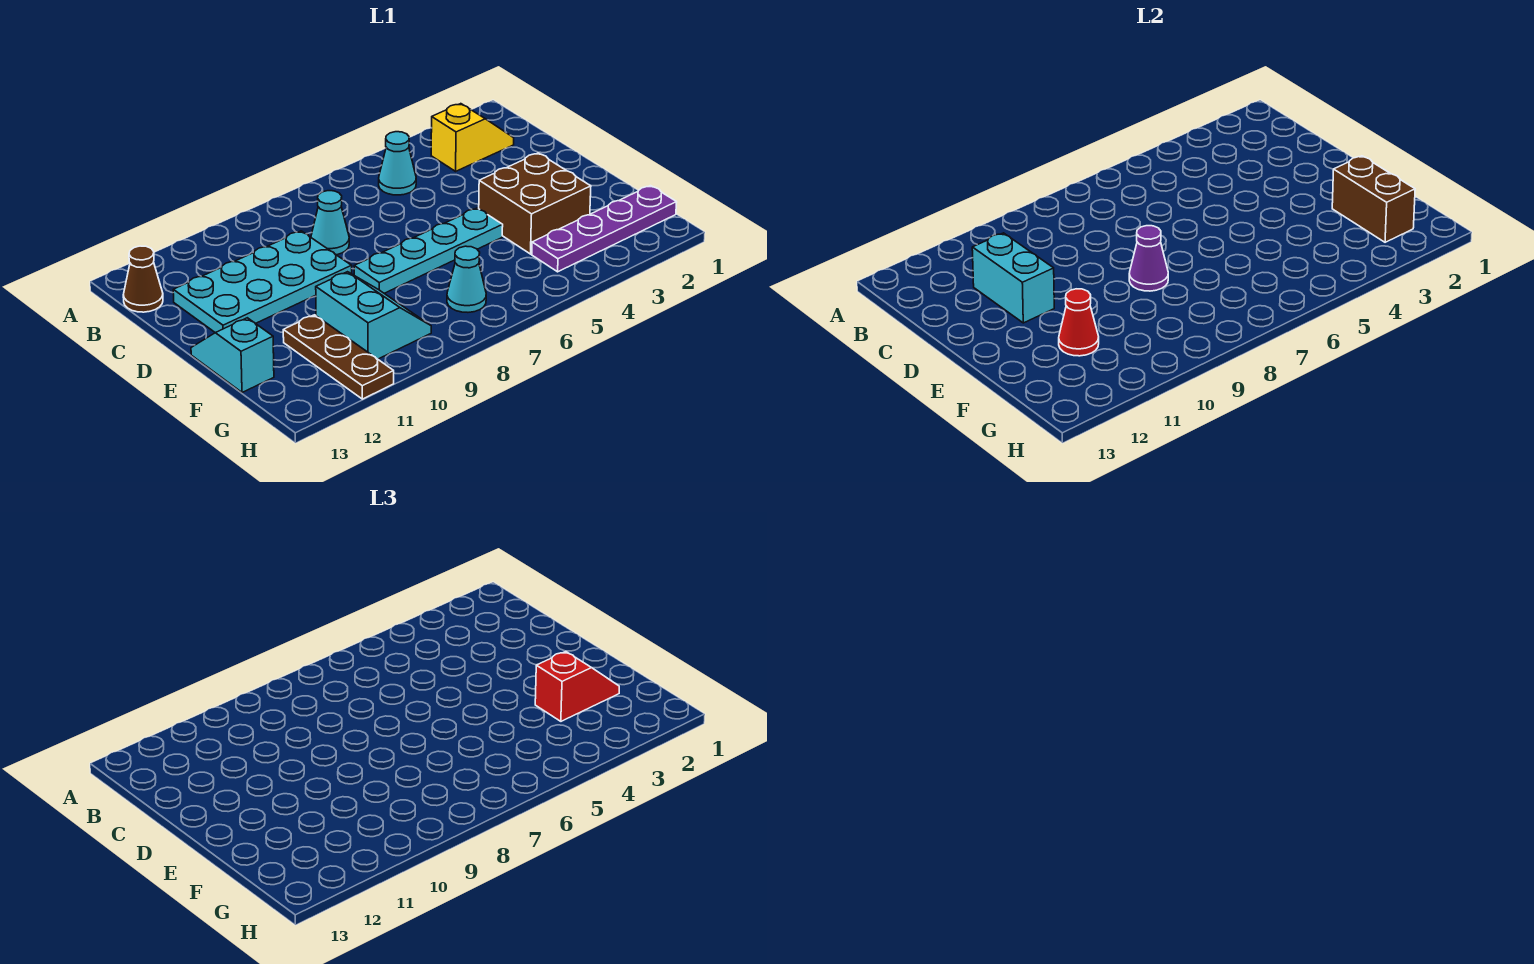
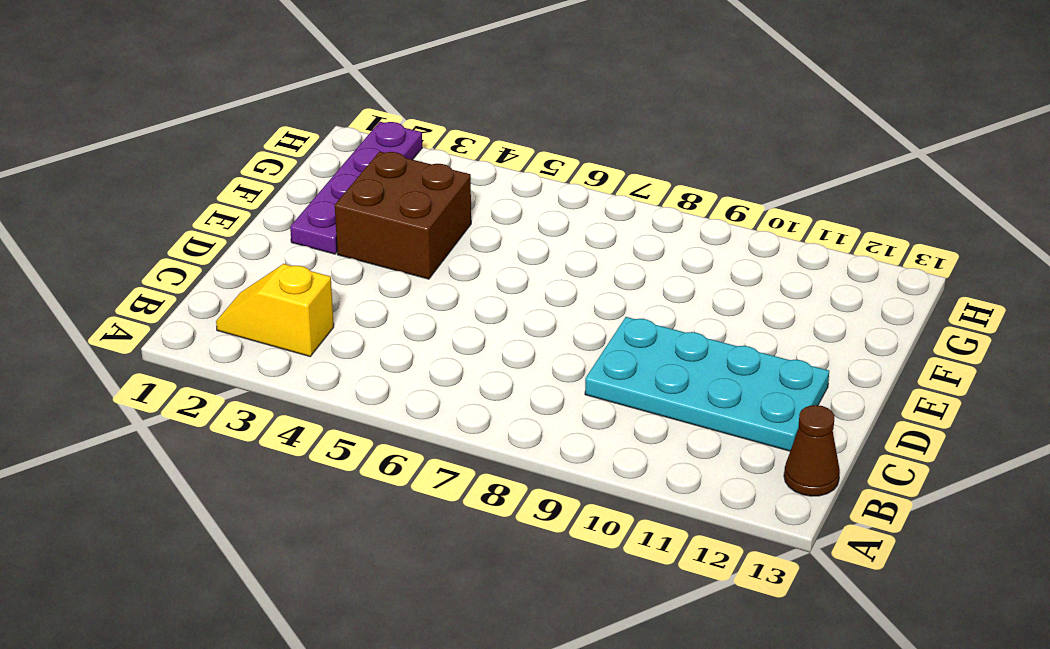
purple plate E2:H2 level 1 -> purple plate G1:G4 level 1
none -> cyan cone B5 level 1
none -> cyan cone C8 level 1
none -> cyan plate E5:E8 level 1

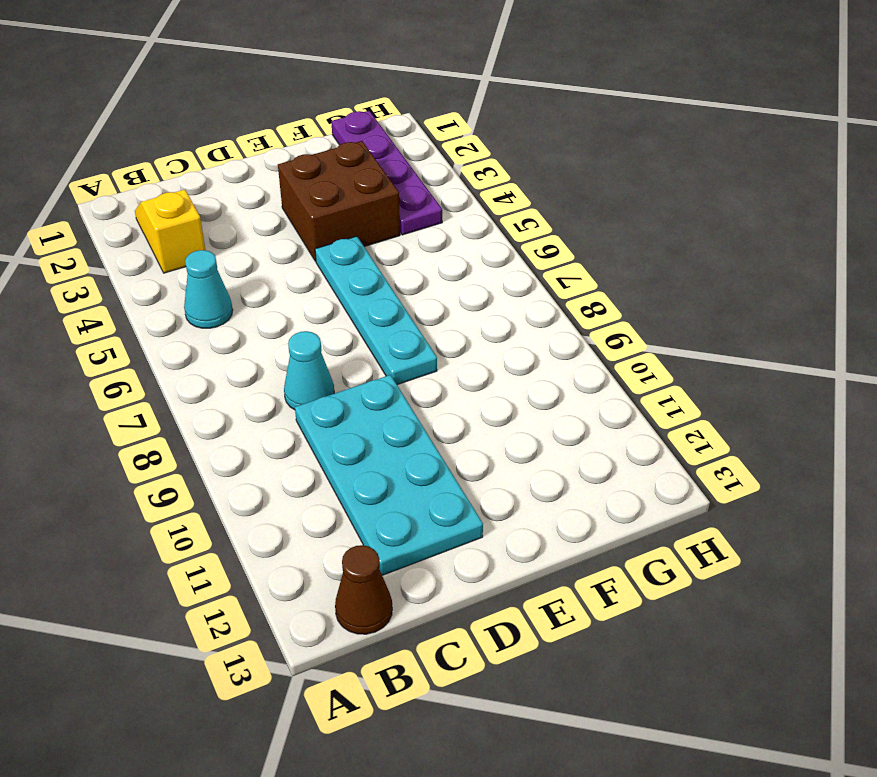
none -> cyan slope E13:F13 level 1 top F
none -> cyan slope F9:G10 level 1 top 10
none -> brown plate F11:H11 level 1

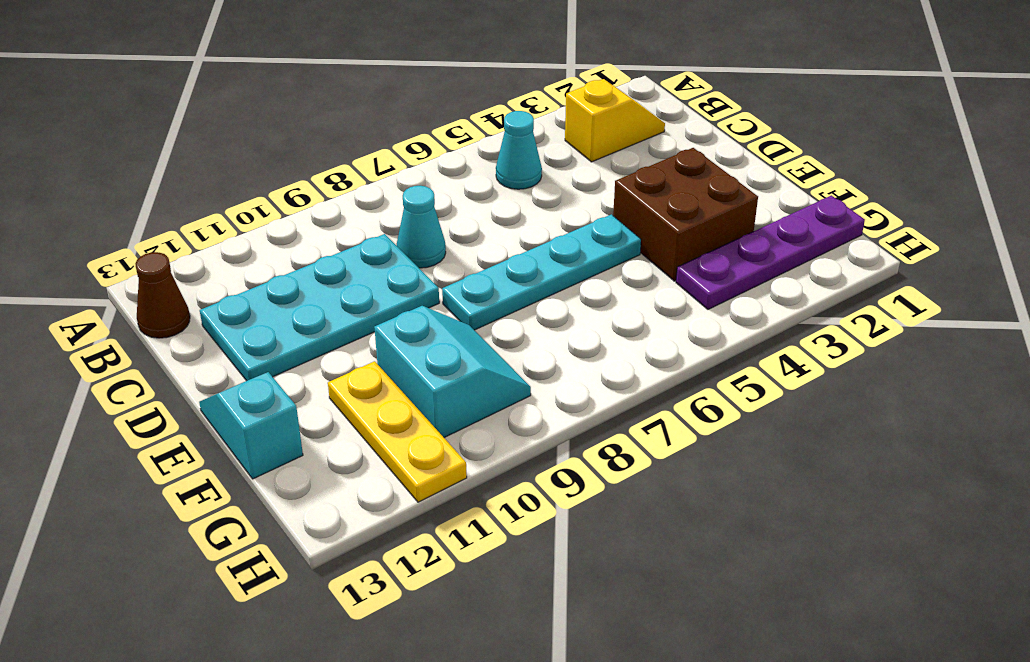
yellow plate F11:H11 level 1 -> brown plate F11:H11 level 1
none -> cyan cone G7 level 1
none -> cyan brick C11:D11 level 2
none -> purple cone E8 level 2

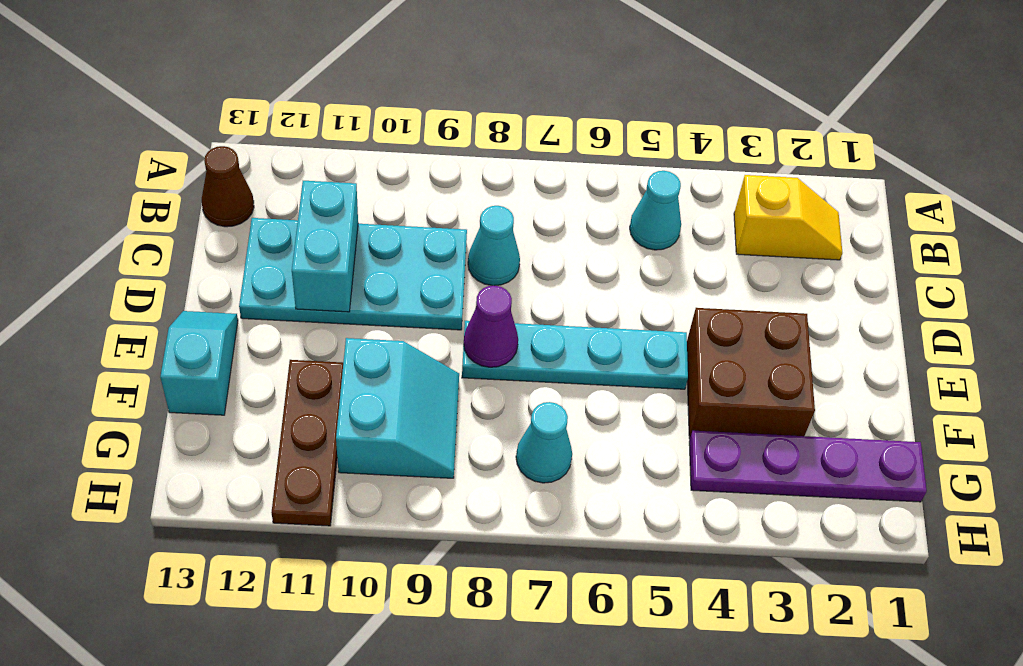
none -> brown brick F2:G2 level 2
none -> red cone F11 level 2
none -> red slope F2:F3 level 3 top 3

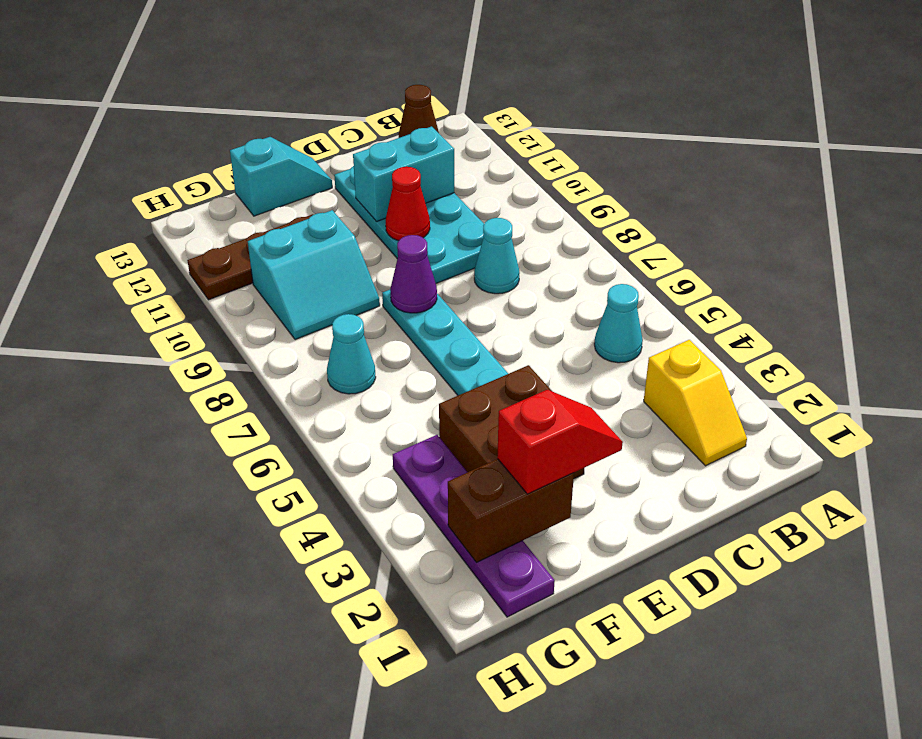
red cone D10 level 2 -> red cone F11 level 2
red slope E2:F2 level 3 top F -> red slope F2:F3 level 3 top 3

